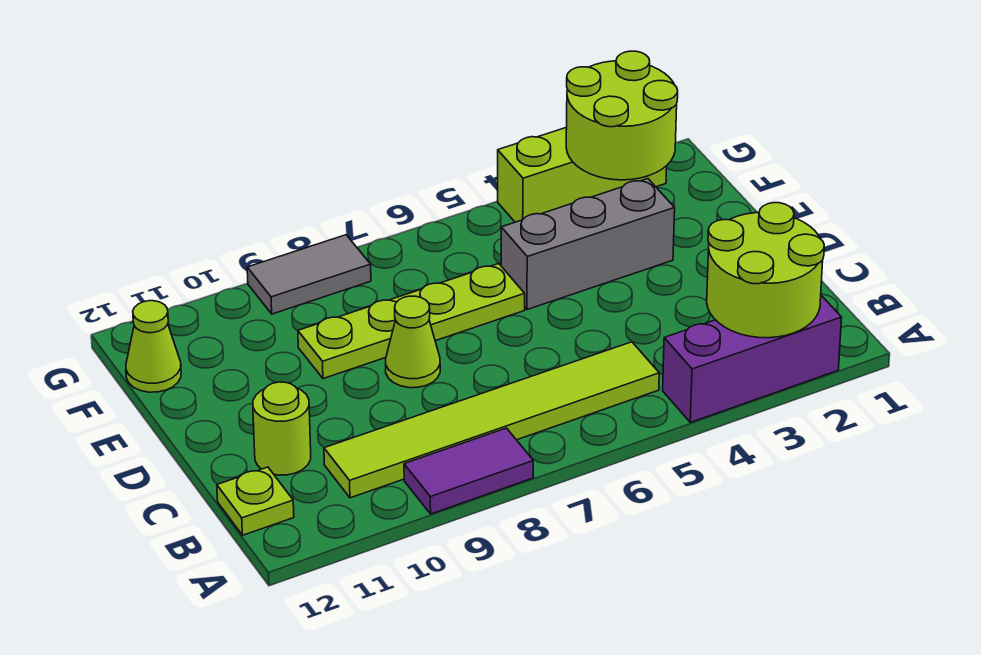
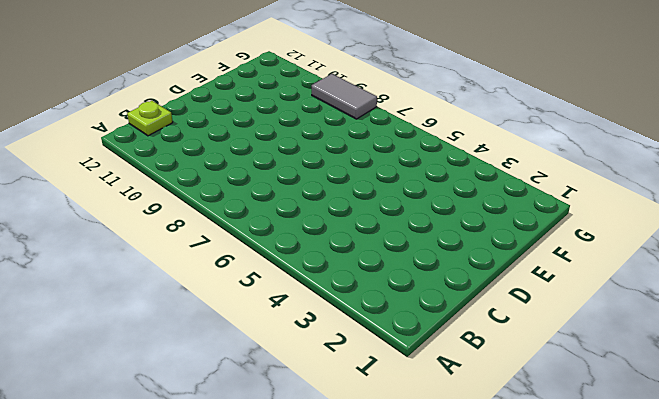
none -> purple brick A2:A4 level 1
none -> purple tile A8:A9 level 1
none -> lime tile B5:B10 level 1

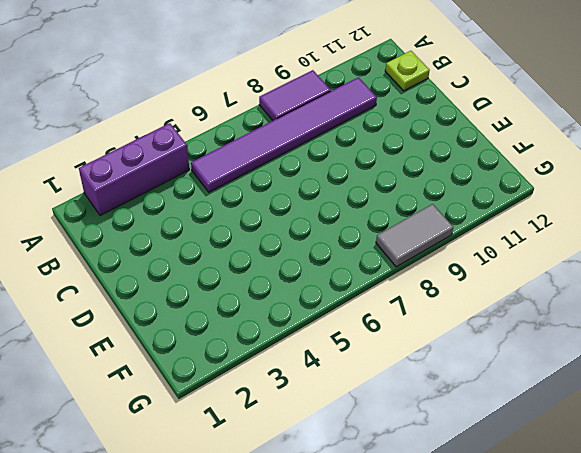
purple tile B5:B10 level 1 -> lime tile B5:B10 level 1
none -> lime round brick C11 level 1
none -> lime cone D8 level 1
none -> grey brick E3:E5 level 1

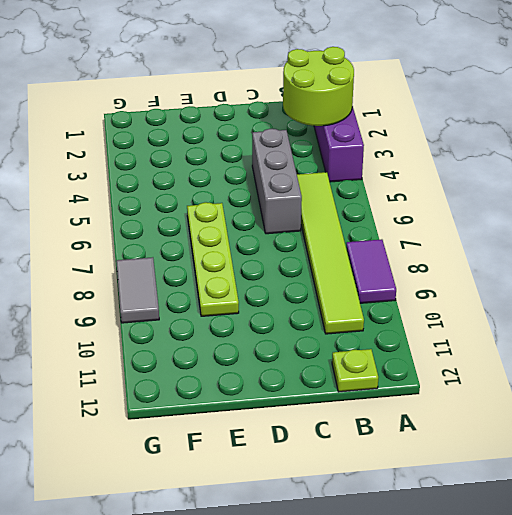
grey brick C4:C6 level 1 -> grey brick E3:E5 level 1
none -> lime round brick C11 level 1
none -> lime cone D8 level 1
none -> lime cone F12 level 1

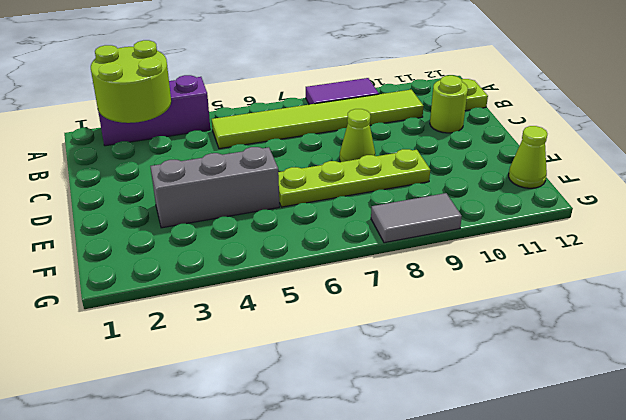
none -> lime brick G2:G4 level 1
none -> lime round brick F2:G3 level 2

